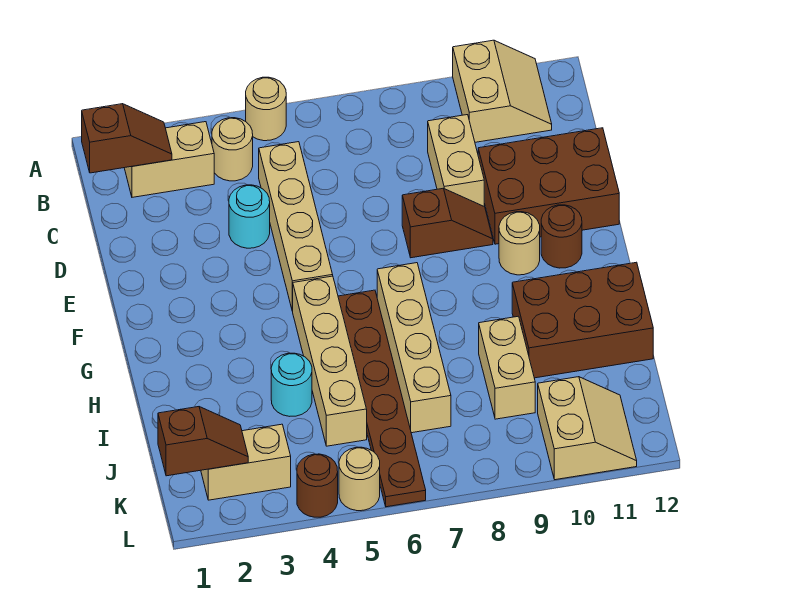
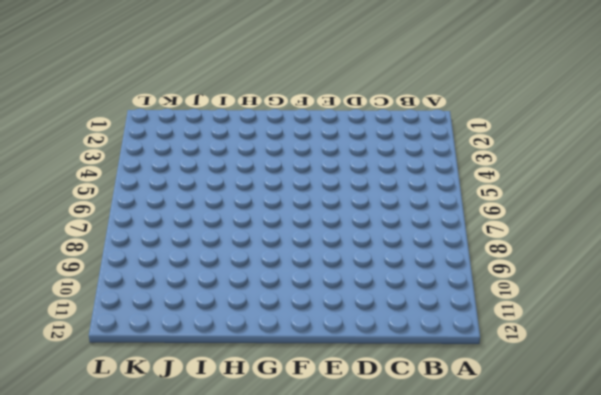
none -> tan round brick A5 level 1
none -> tan slope A10:B11 level 1 top 10
none -> tan brick B2:B3 level 1

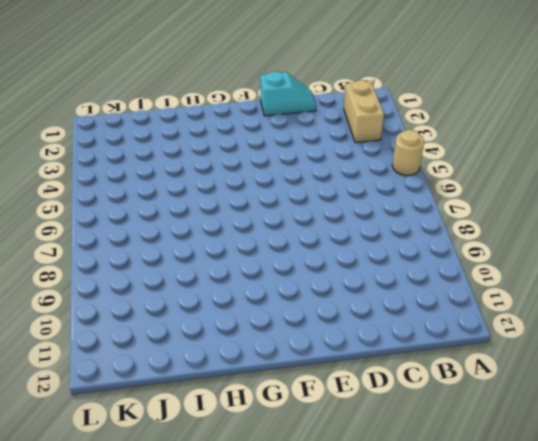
cyan slope D1:E1 level 1 top E -> none
none -> tan slope A10:B11 level 1 top 10
none -> tan round brick B4 level 1
none -> tan brick C5:F5 level 1

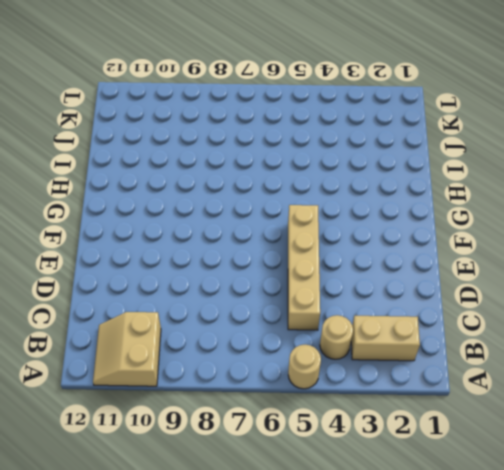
none -> tan brick C9:D9 level 1
none -> cyan round brick D4 level 1
none -> brown brick D10:E12 level 1

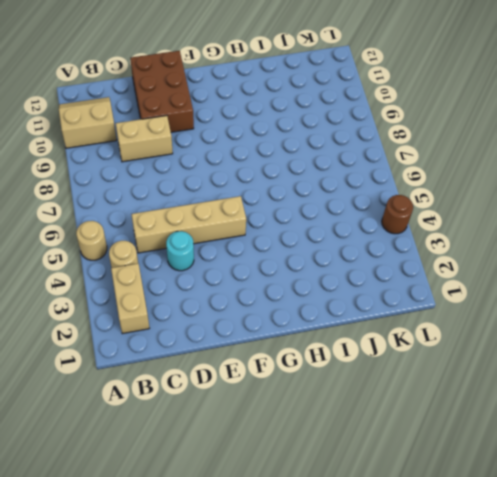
none -> brown slope E8:E9 level 1 top 8
none -> tan round brick F10 level 1
none -> brown round brick F11 level 1

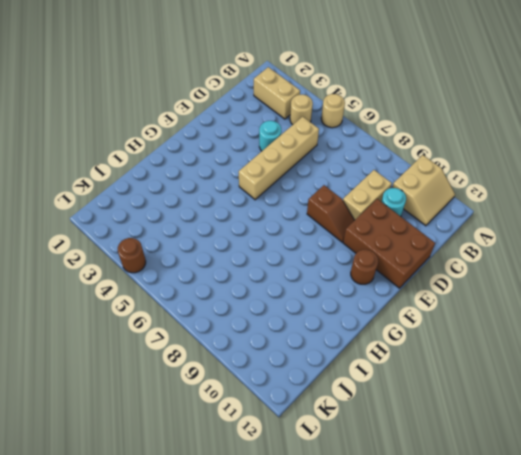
cyan round brick C10 level 1 -> cyan round brick I4 level 1
none -> tan round brick F10 level 1
none -> tan brick G5:J5 level 1
none -> brown plate G6:L6 level 1

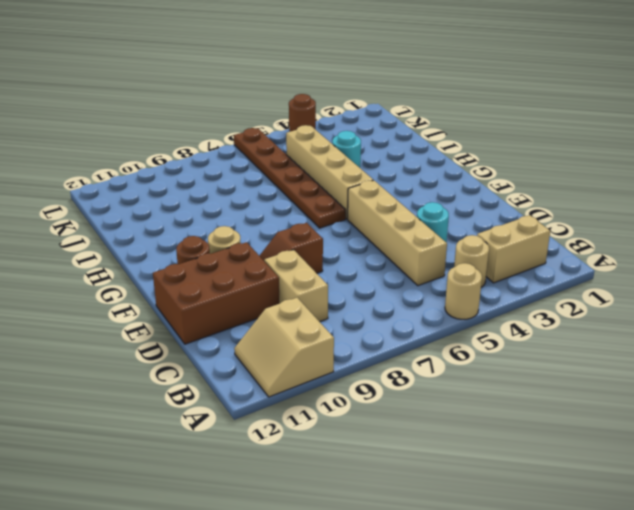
none -> tan brick G7:J7 level 1
none -> brown brick H10:I12 level 1
none -> tan brick I9:J9 level 1

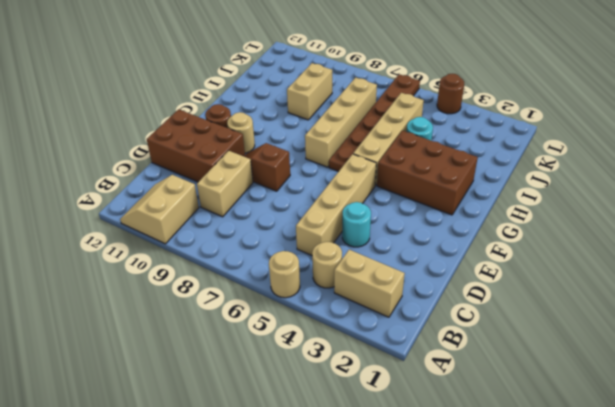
brown brick G2:H4 level 1 -> brown brick H10:I12 level 1
none -> tan brick K2:K3 level 1
none -> tan slope K10:L11 level 1 top 10
none -> tan round brick L5 level 1

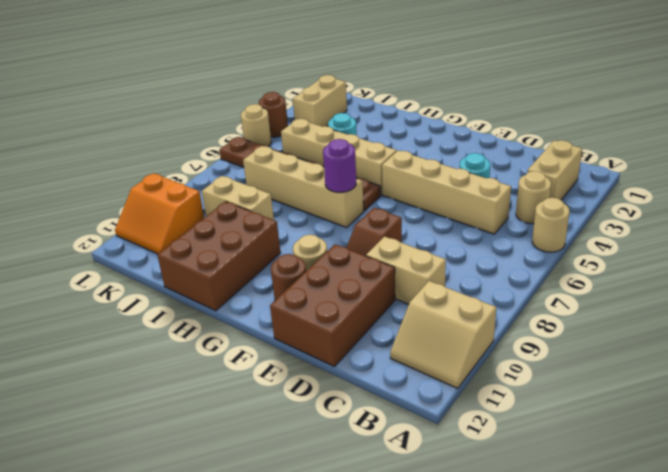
purple round brick G7 level 2 -> none
orange slope K10:L11 level 1 top 10 -> tan slope K10:L11 level 1 top 10
none -> brown slope B1:B2 level 2 top 1
none -> brown slope K1:K2 level 2 top 1

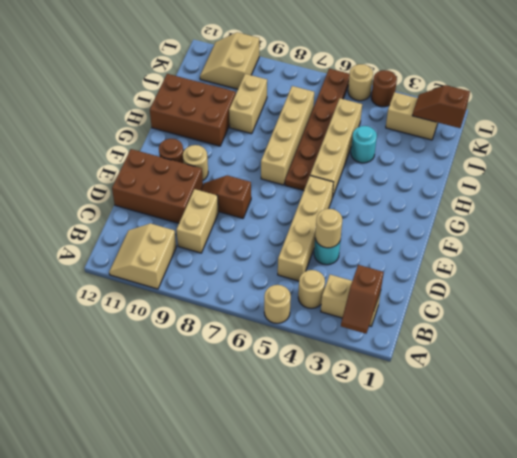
brown slope A2:B2 level 2 top B -> brown slope B1:B2 level 2 top 1
tan round brick D4 level 2 -> none

